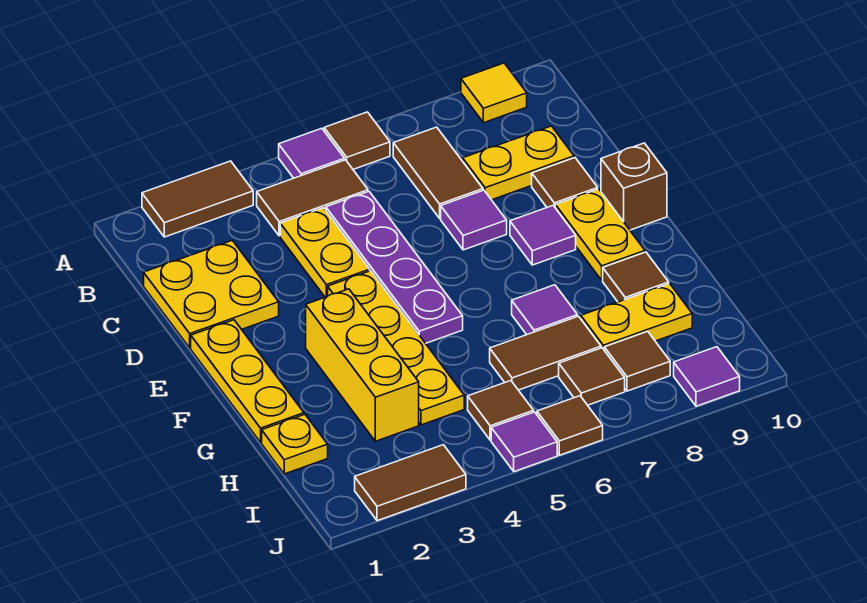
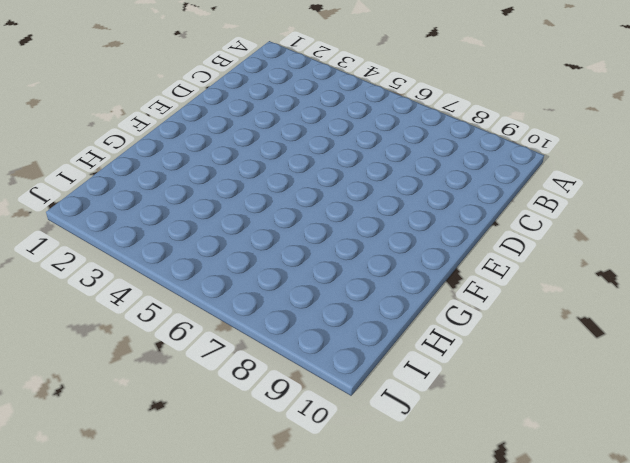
none -> brown tile A2:A3 level 1
none -> purple tile A5 level 1
none -> brown tile A6 level 1
none -> yellow tile A9 level 1

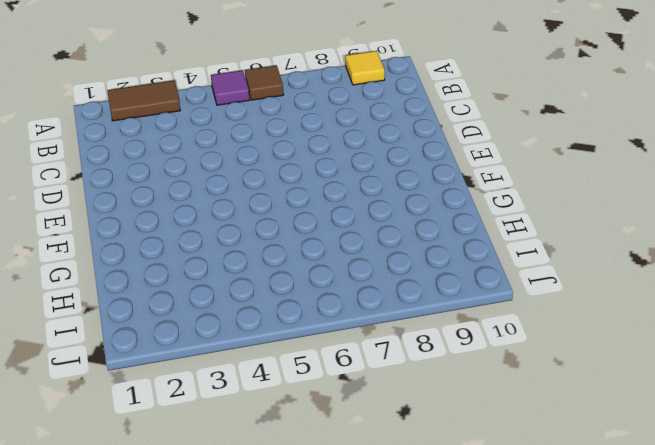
none -> brown tile B4:B5 level 1
none -> brown tile B7:C7 level 1
none -> yellow plate C1:D2 level 1
none -> yellow plate C4:D4 level 1

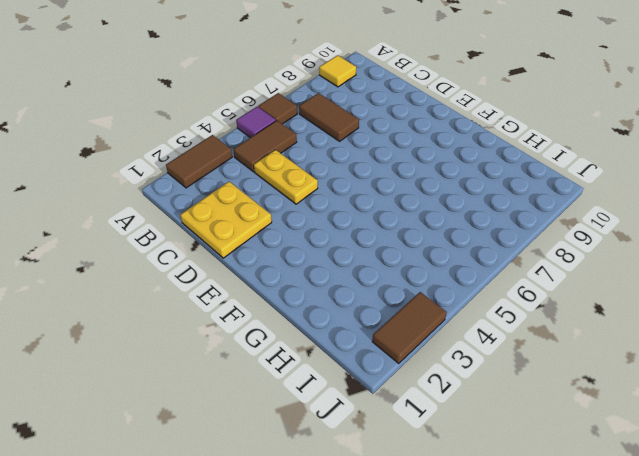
none -> purple plate C5:F5 level 1
none -> yellow plate C8:C9 level 1
none -> purple tile D7 level 1
none -> brown tile D9 level 1

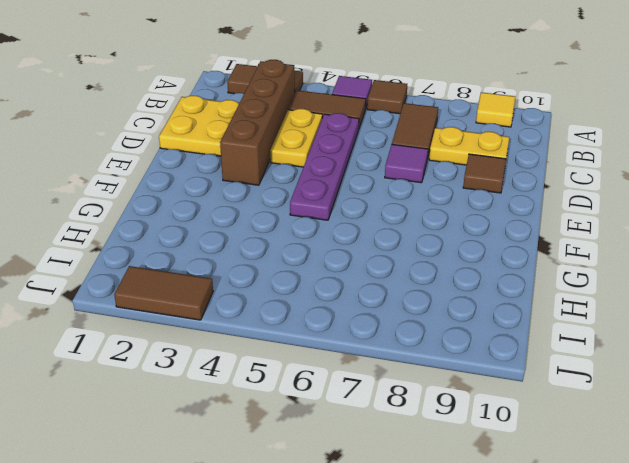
brown brick B3:E3 level 1 -> none
none -> yellow plate E1:G1 level 1
none -> yellow plate E4:H4 level 1
none -> purple tile E8 level 1
none -> yellow plate E9:F9 level 1

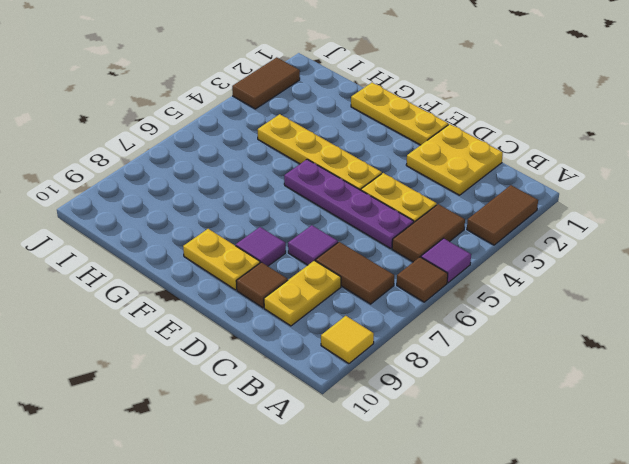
none -> brown brick E10 level 1
none -> yellow brick F3:H3 level 1
none -> purple tile G7 level 1
none -> brown tile G9 level 1

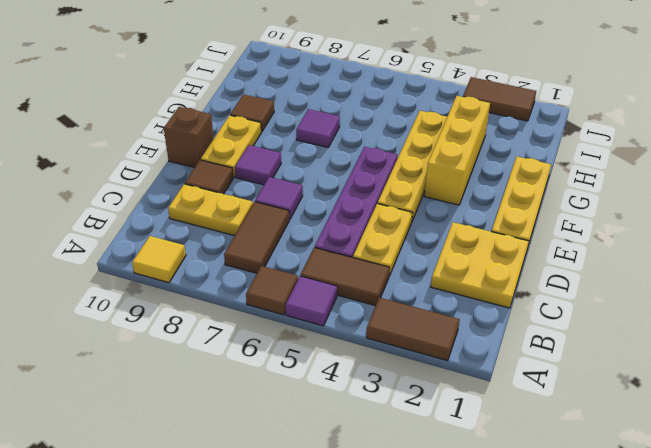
none -> yellow plate H1 level 1
none -> brown tile H6:H7 level 1
none -> yellow plate H8:H9 level 1
none -> brown tile I5 level 1

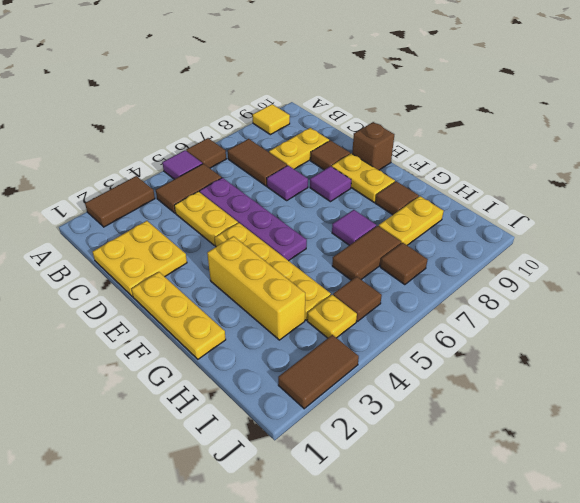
yellow plate I4 level 1 -> yellow plate H1 level 1
none -> brown tile I8 level 1
none -> purple tile J5 level 1
none -> brown tile J6 level 1
none -> purple tile J9 level 1

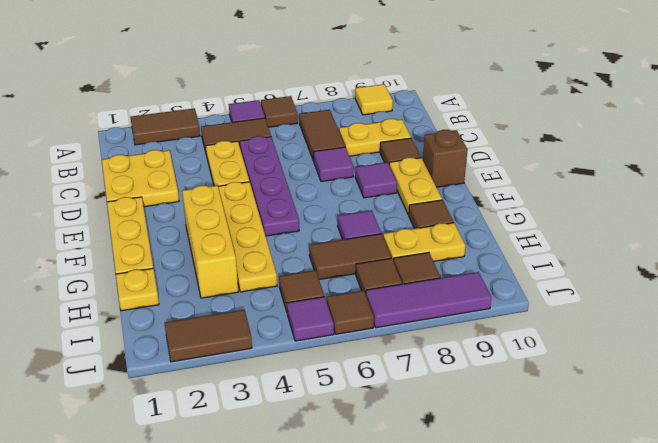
purple tile J7:J9 level 1 -> purple tile J9 level 1

